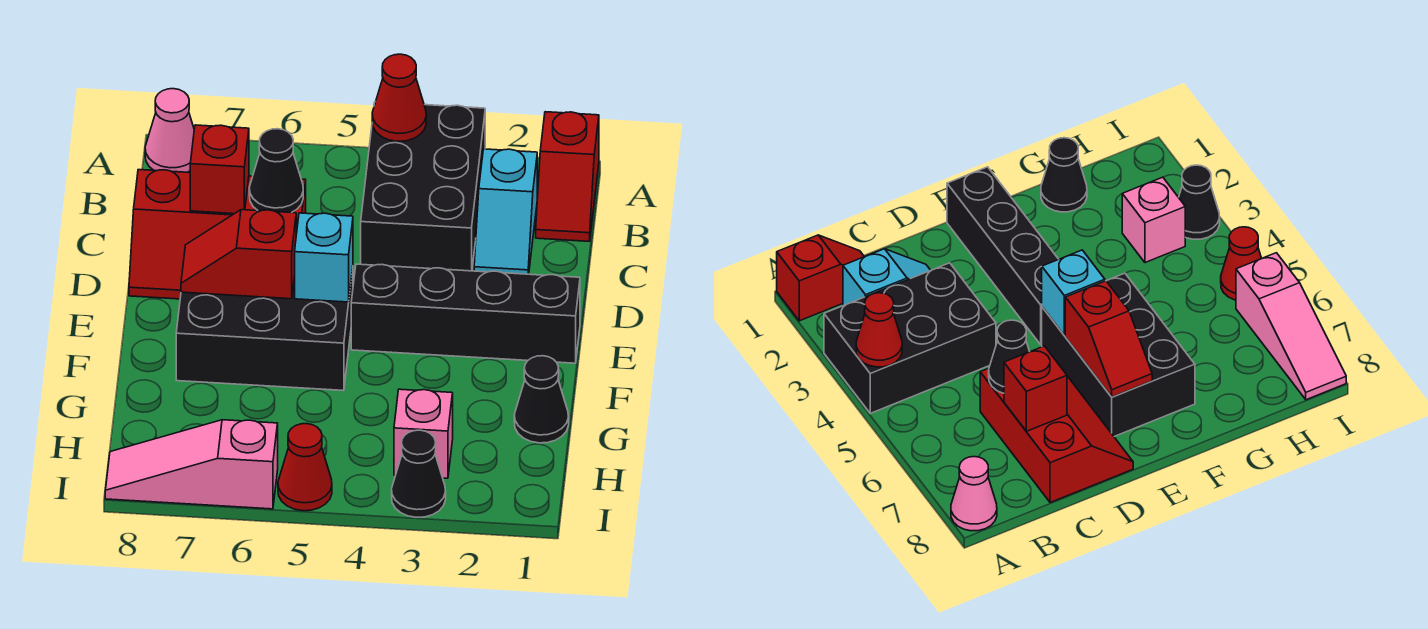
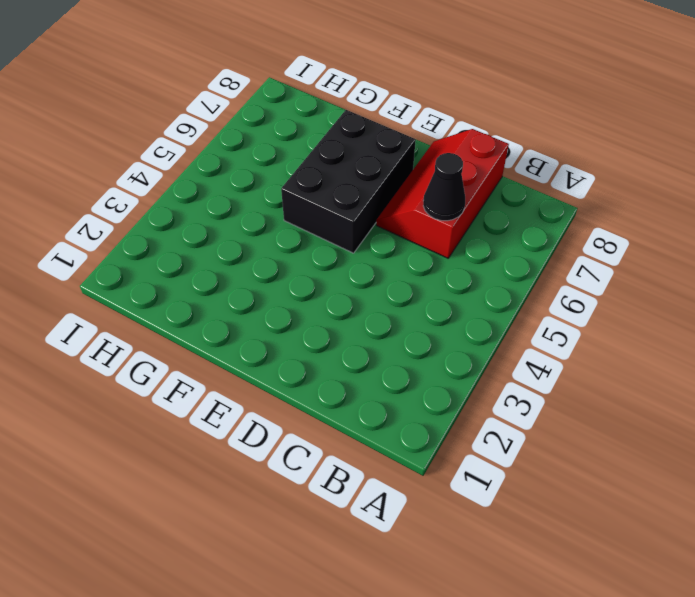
none -> red slope A1:B1 level 1 top A
none -> black brick A3:C4 level 1
none -> pink cone A8 level 1

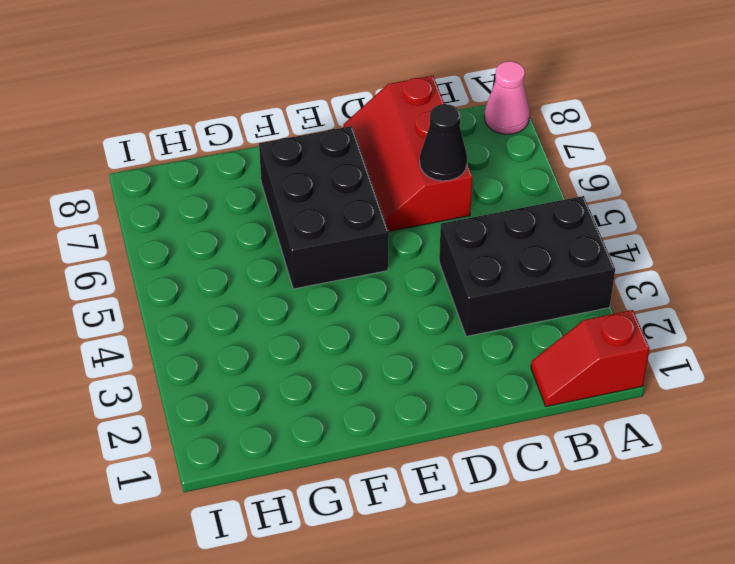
none -> cyan slope B2:C2 level 1 top B
none -> black brick E1:E4 level 1
none -> black cone G1 level 1

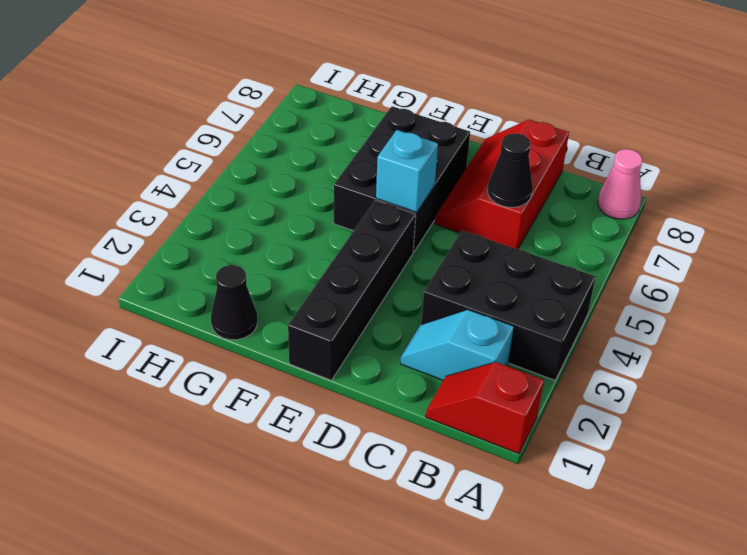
none -> pink brick H3 level 1
none -> black cone I3 level 1
none -> red cone I5 level 1

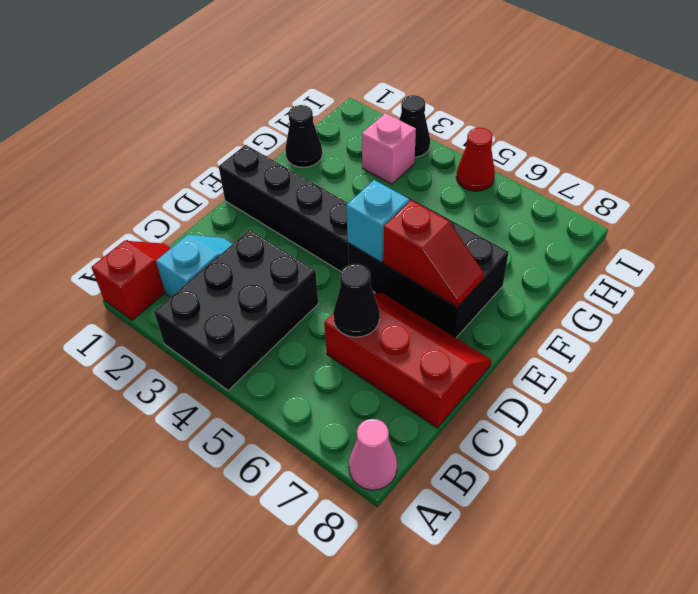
none -> pink slope I6:I8 level 1 top 6
none -> red cone A4 level 2
none -> red brick C7 level 2

